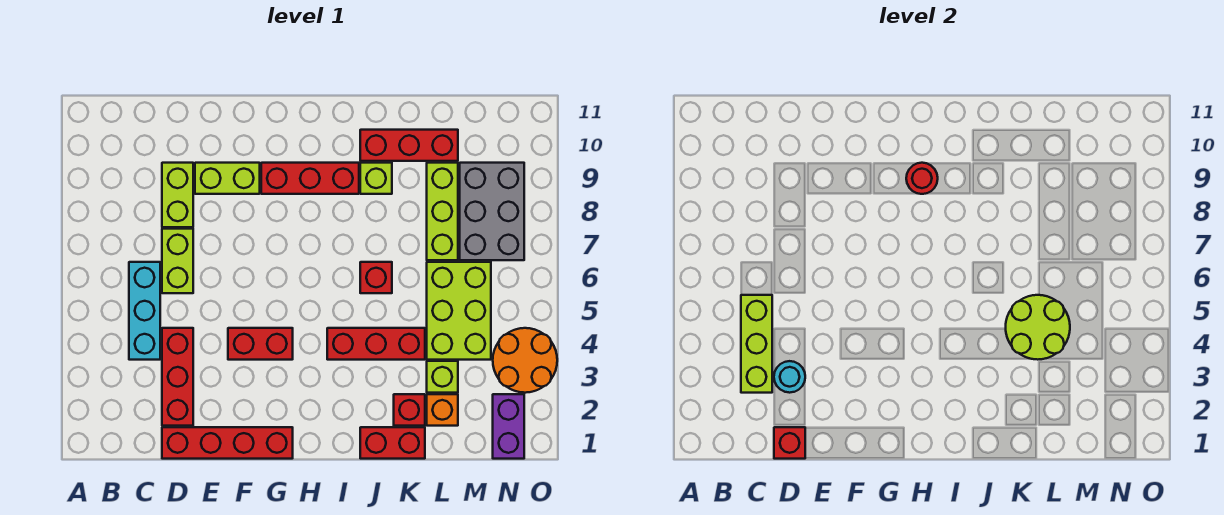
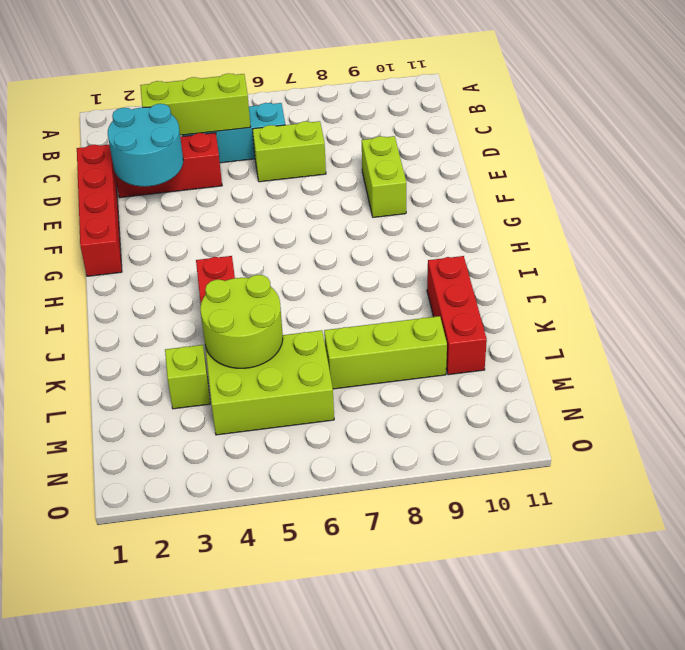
cyan round brick D2:E3 level 2 -> cyan round brick D3 level 2
none -> lime brick D8:D9 level 1
none -> red brick F4:G4 level 1
none -> red brick G9:I9 level 1

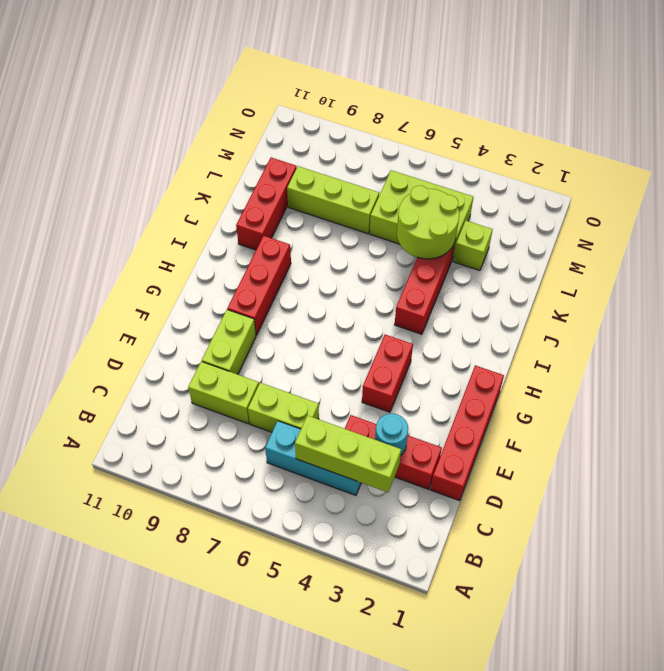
none -> red brick J1:K1 level 1
none -> red brick J6 level 1
none -> lime brick J9 level 1

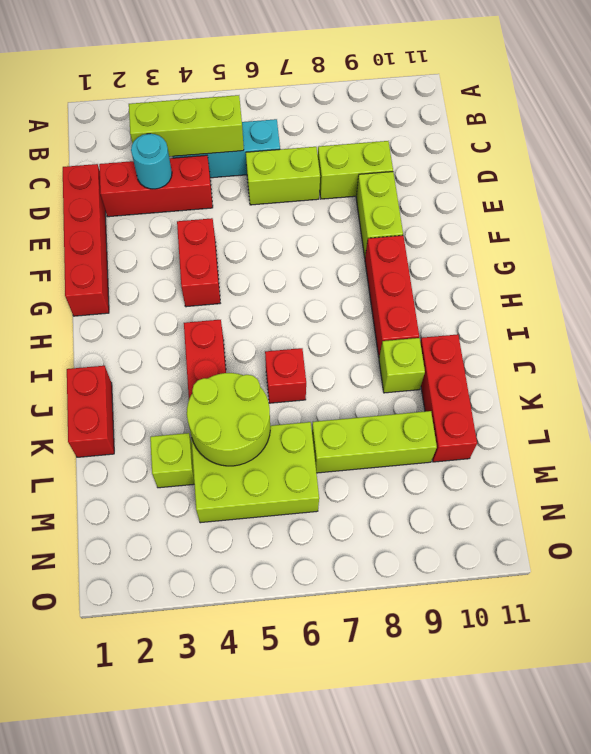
none -> red brick K2 level 1
none -> orange brick L2 level 1
none -> grey brick M7:N9 level 1

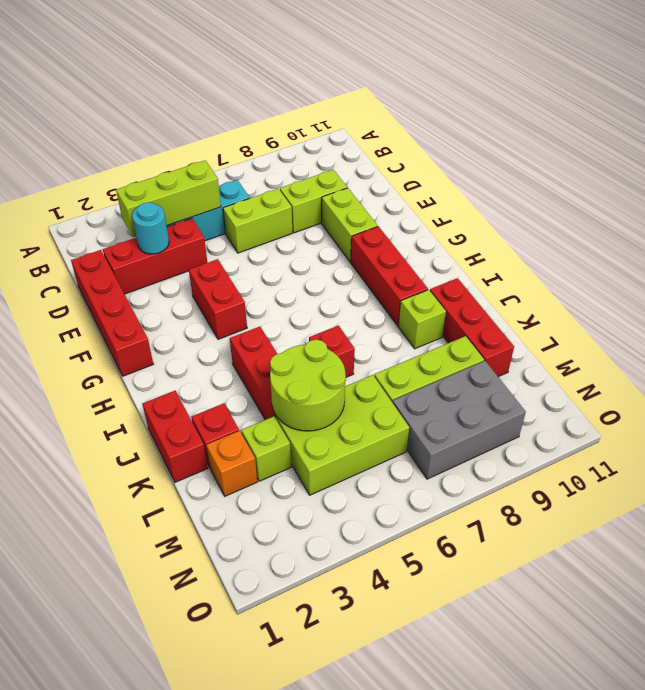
none -> purple brick N1:N2 level 1
none -> orange round brick N3:O4 level 1
none -> red brick D1 level 2

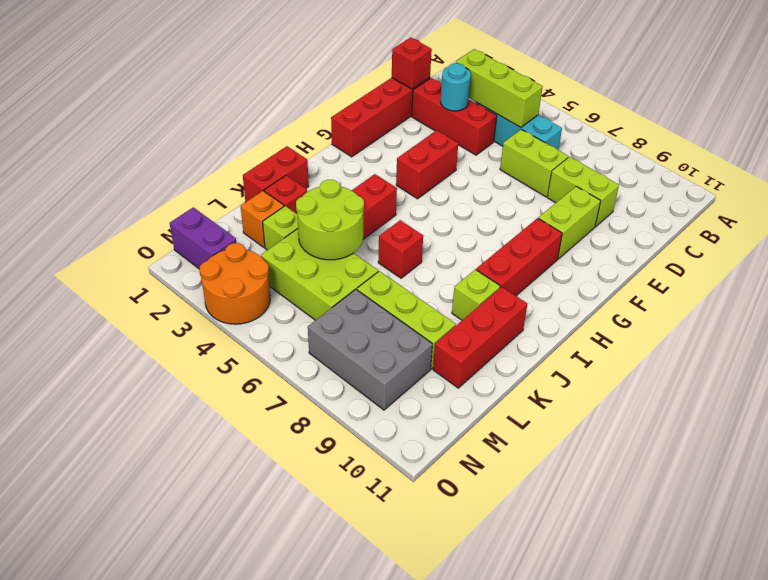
none -> red round brick H9 level 2

